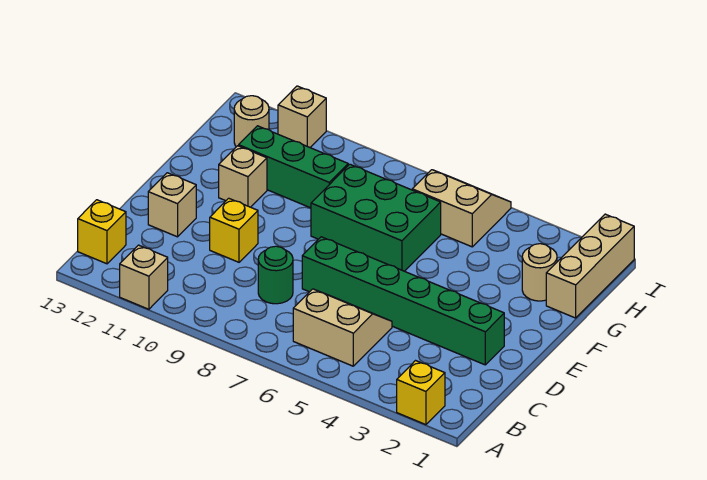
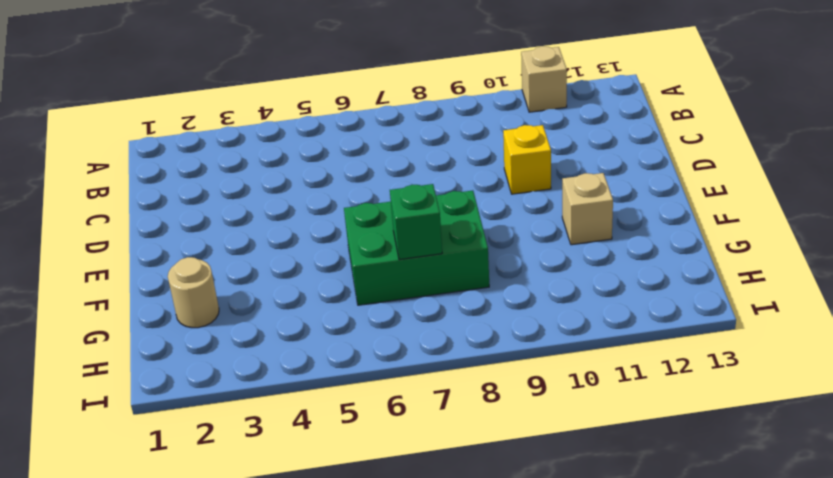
green brick G7 level 2 -> none
none -> yellow brick A2 level 1
none -> tan slope B5:C6 level 1 top B
none -> yellow brick B13 level 1

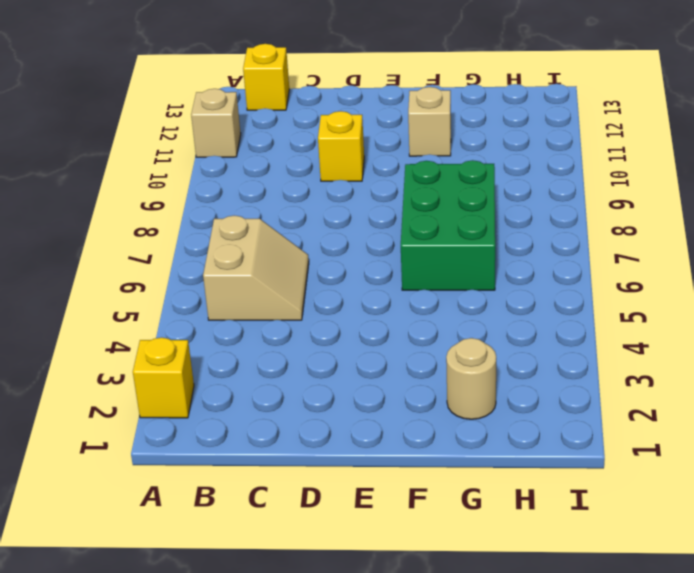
none -> green round brick C8 level 1
none -> green brick D2:D7 level 1
none -> tan brick D12 level 1

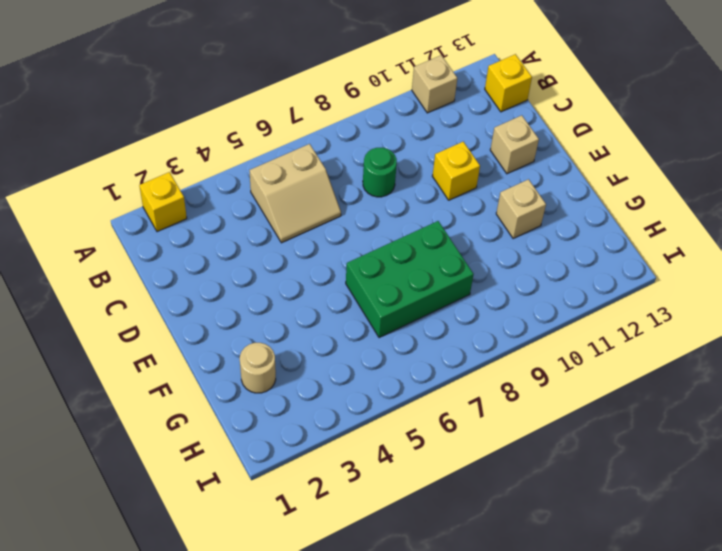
none -> green brick D2:D7 level 1
none -> tan brick G1:I1 level 1
none -> green brick G9:G11 level 1

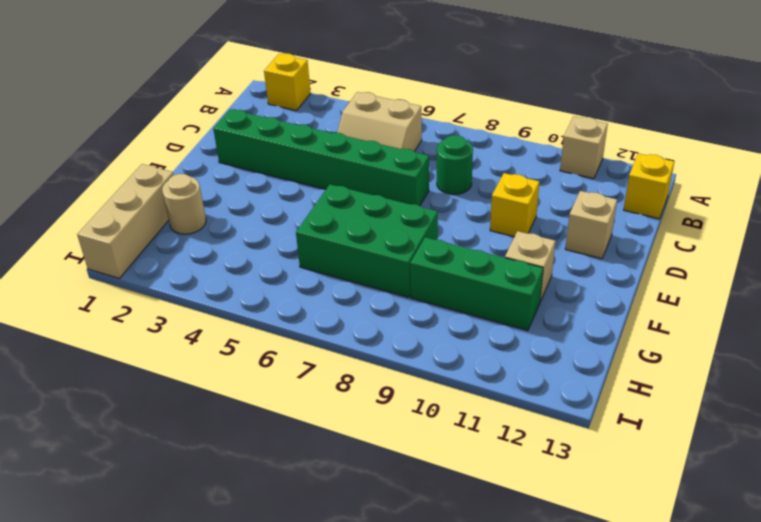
none -> tan slope H5:I6 level 1 top H
none -> tan round brick H12 level 1
none -> tan brick I11 level 1

